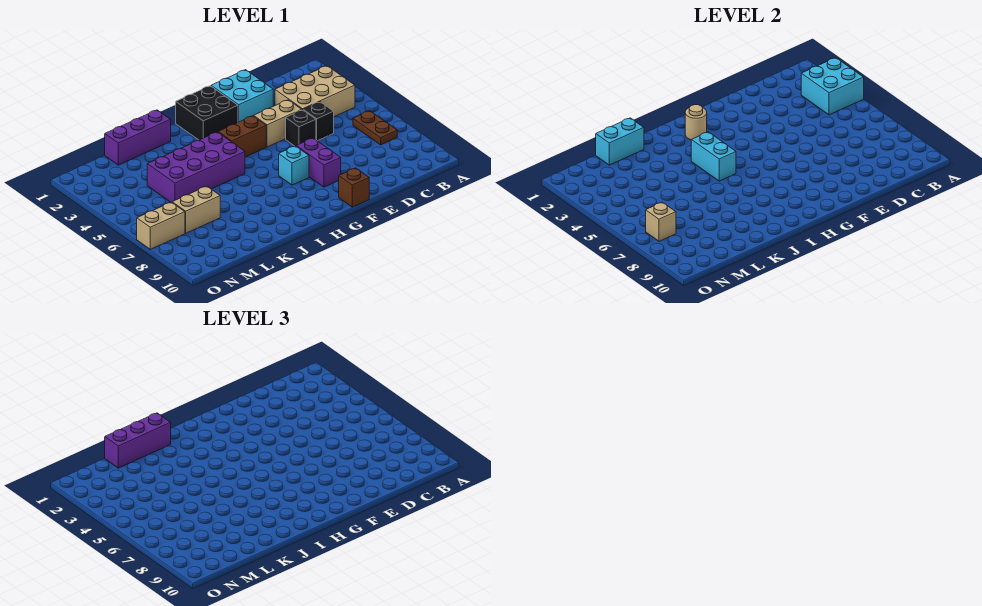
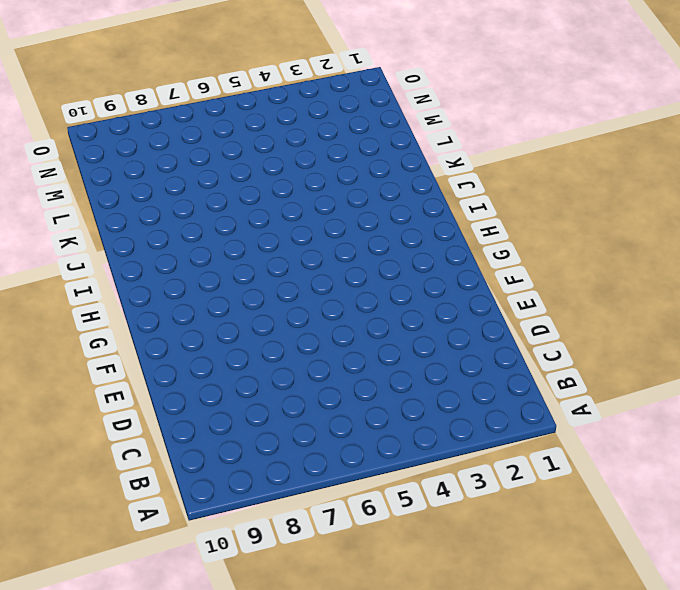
none -> tan brick B3:D4 level 1
none -> brown plate B6:B7 level 1
none -> black brick D5 level 1

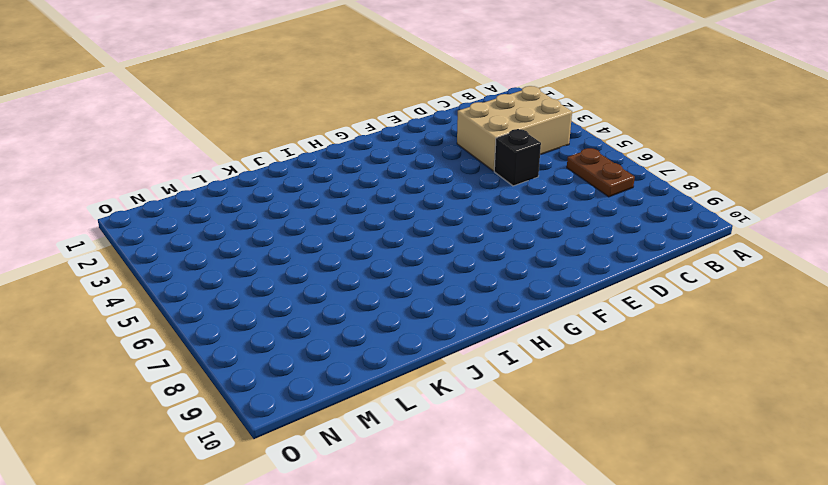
none -> cyan brick E1:F2 level 1
none -> tan brick E4:F4 level 1
none -> black brick E5 level 1

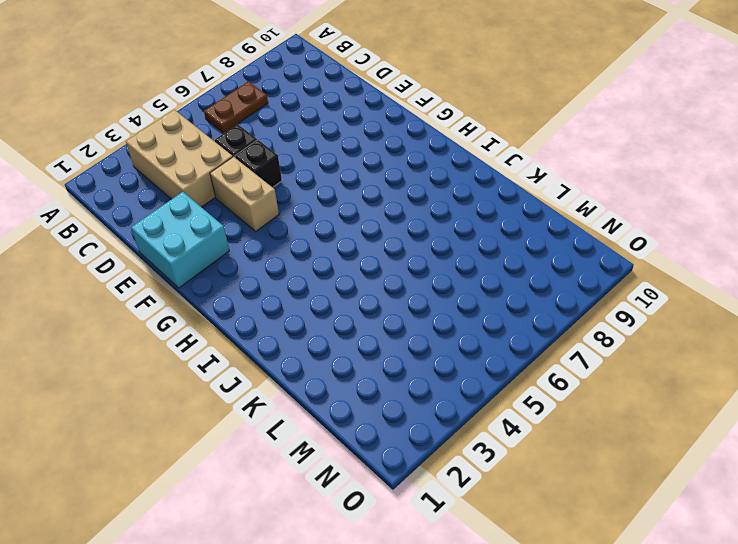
none -> purple brick F7:F8 level 1
none -> brown brick F10 level 1
none -> black brick G1:H2 level 1

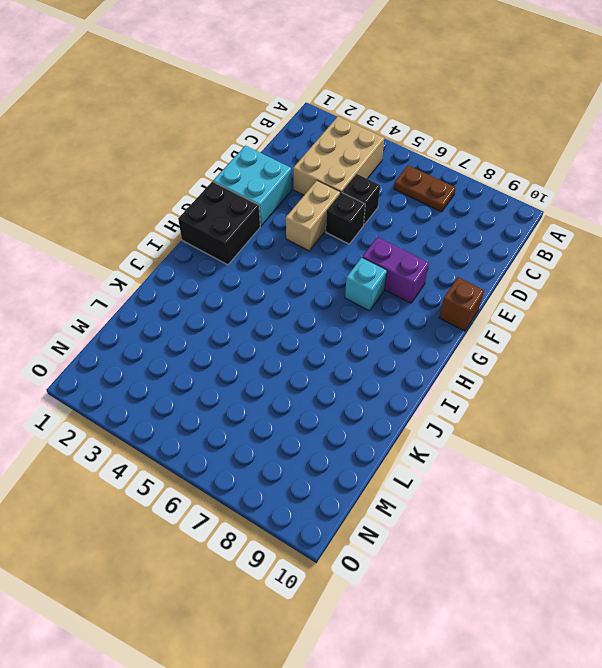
none -> brown brick G4:H4 level 1
none -> purple brick I4:L5 level 1
none -> purple brick J1:L1 level 1

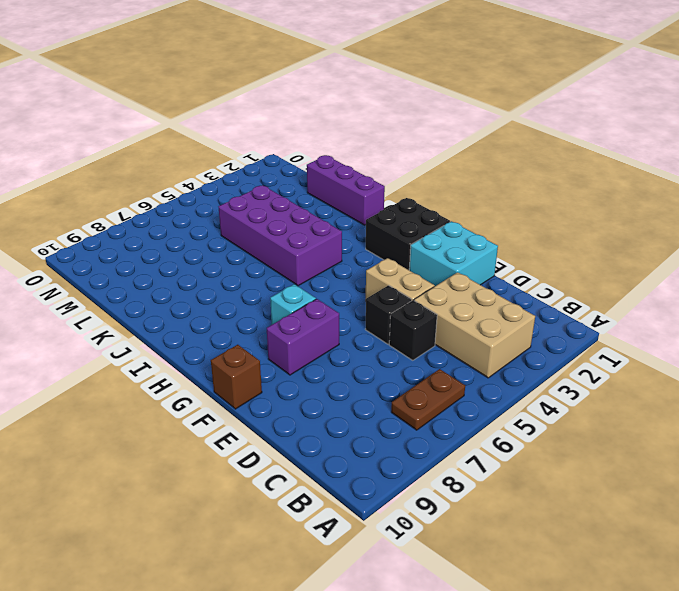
none -> brown brick G4:H4 level 1
none -> tan brick L7:M7 level 1
none -> tan brick N7:O7 level 1

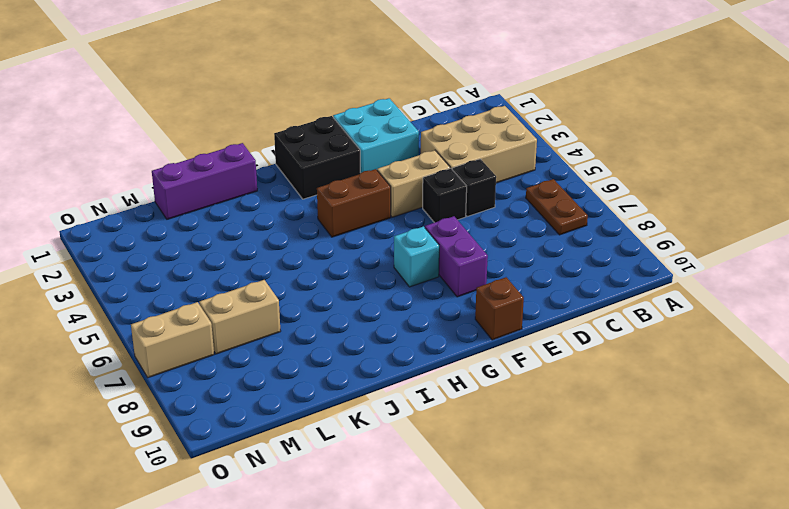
none -> purple brick I4:L5 level 1
none -> cyan brick A3:B4 level 2
none -> tan round brick H2 level 2

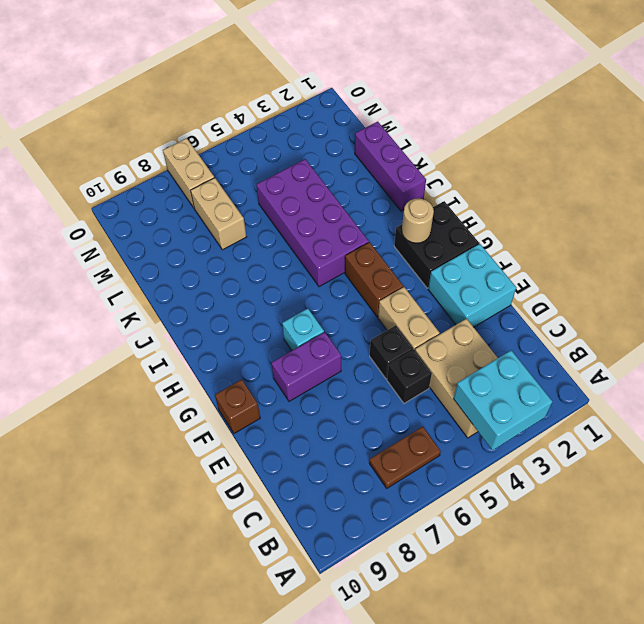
none -> cyan brick I4:I5 level 2
none -> cyan brick K1:L1 level 2
none -> tan brick N7 level 2

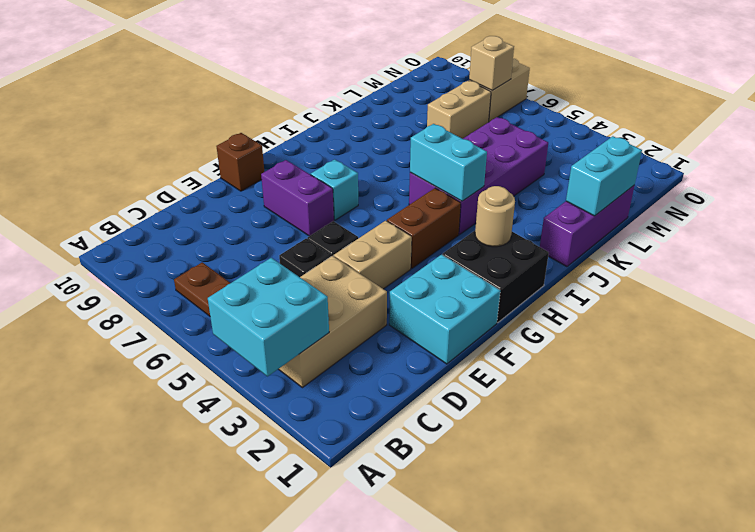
none -> purple brick J1:L1 level 3

